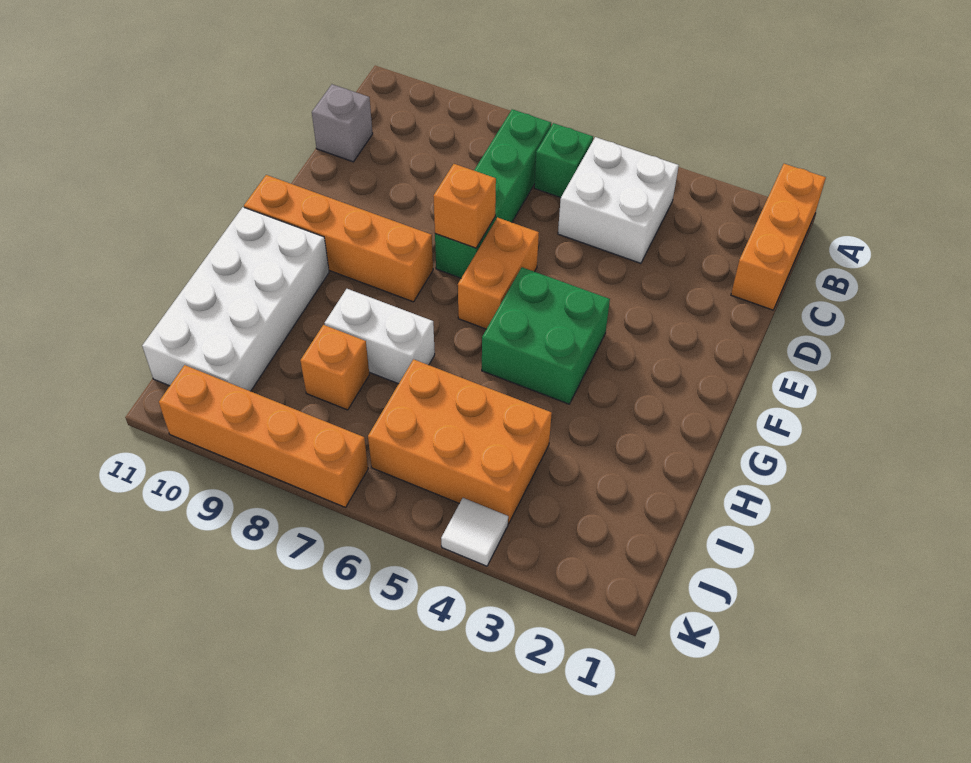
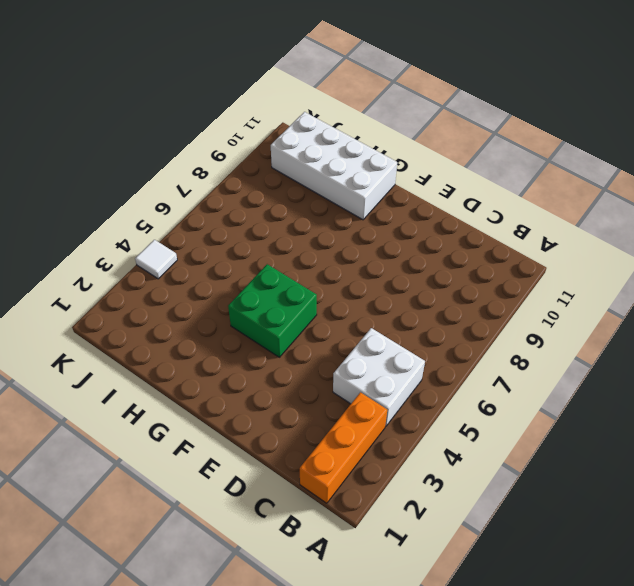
orange brick B1:B3 level 1 -> orange brick A1:C1 level 1
none -> green brick B6 level 1
none -> green brick B7:E7 level 1
none -> grey brick C11 level 1

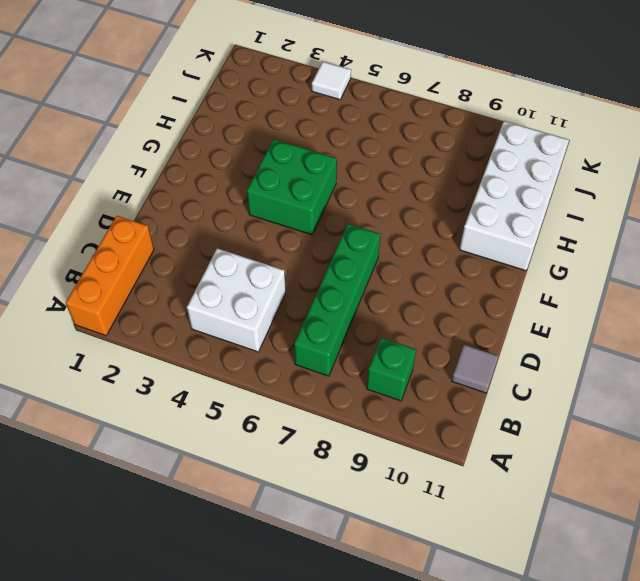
green brick B9 level 1 -> green brick B6 level 1
grey tile C11 level 1 -> grey brick C11 level 1
none -> orange brick E6:F6 level 1
none -> orange brick F8:F11 level 1
none -> white brick H7:H8 level 1

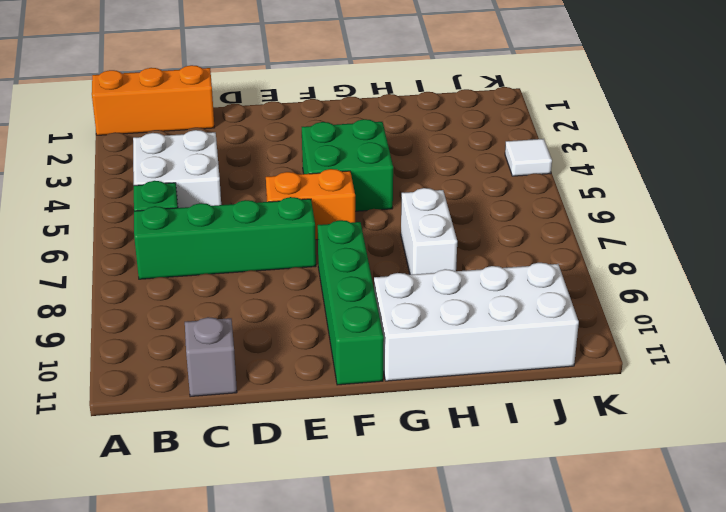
green brick F8:F11 level 1 -> orange brick F8:F11 level 1
none -> orange brick I4:J6 level 1
none -> orange brick I8 level 1
none -> orange brick K7:K10 level 1

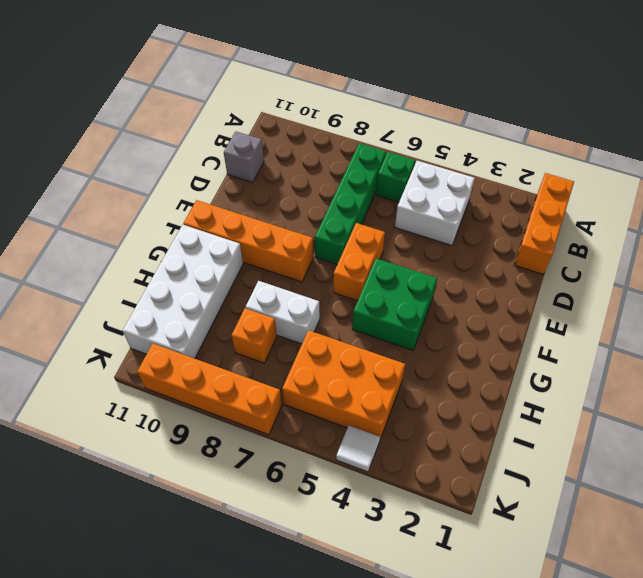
none -> orange brick E7 level 2

